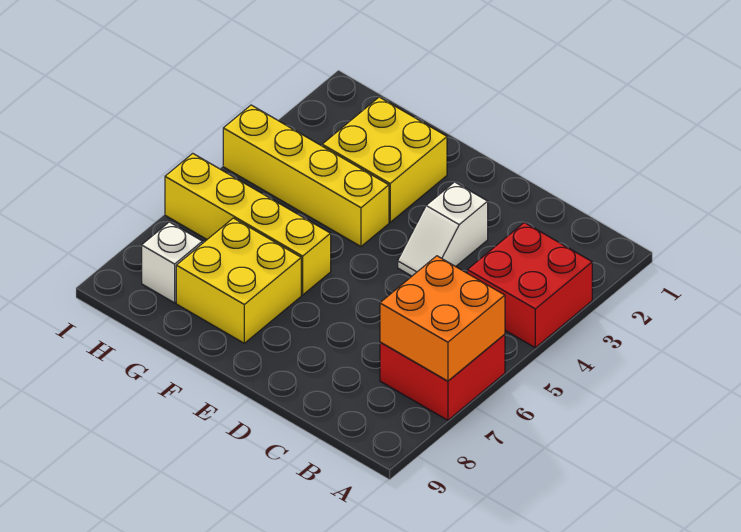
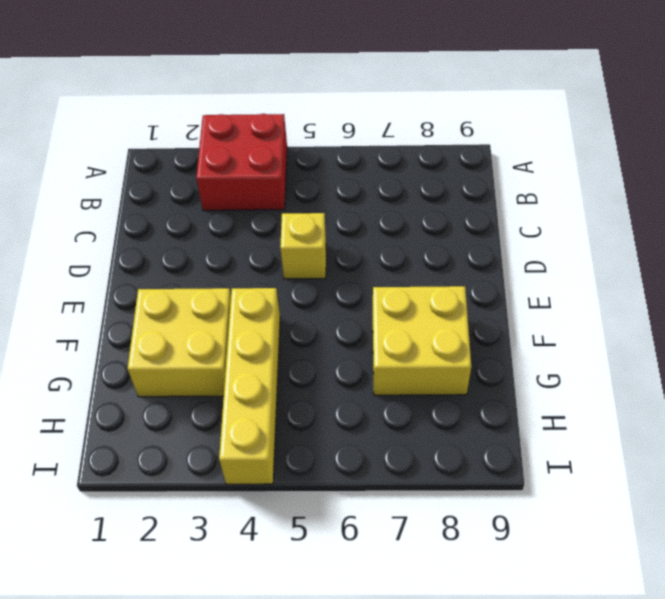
yellow brick D5 level 1 -> none
none -> red brick A6:B7 level 1
none -> white slope D3:D4 level 1 top 3

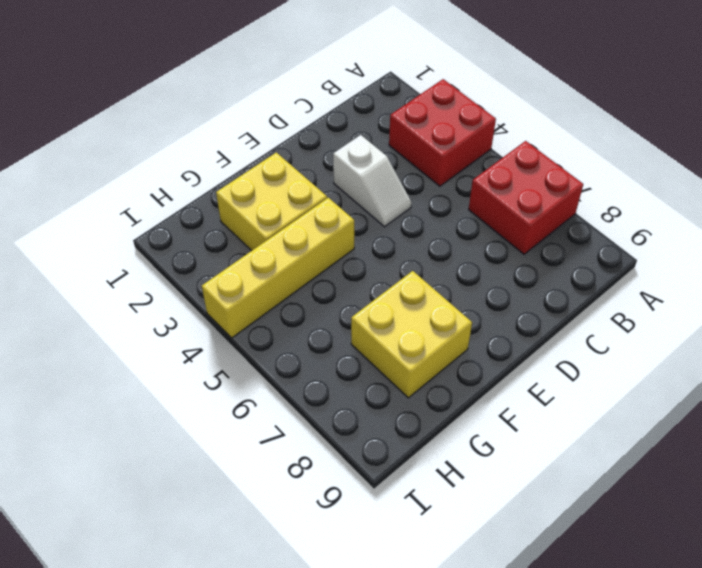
none -> yellow brick F6:I6 level 1
none -> white brick H8 level 1

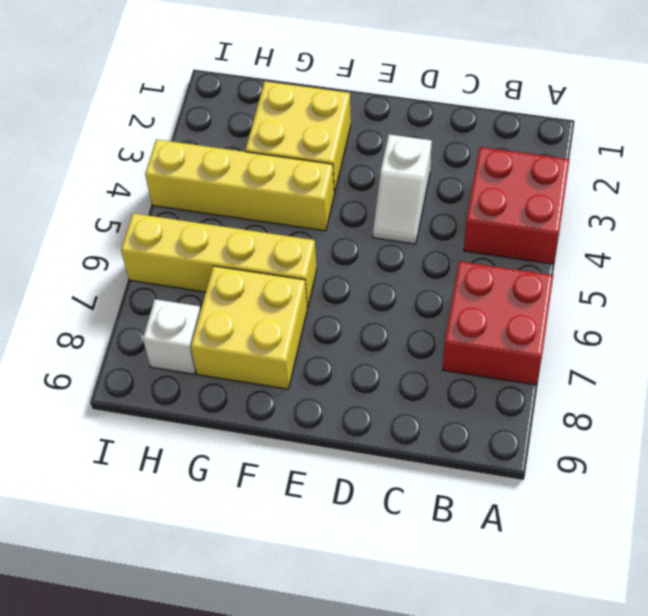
none -> orange brick A6:B7 level 2

